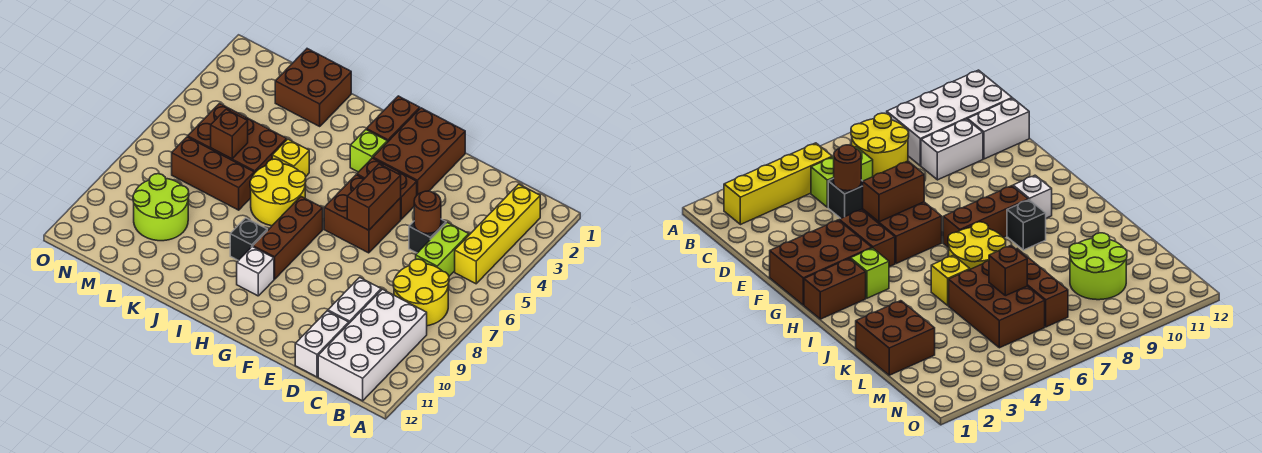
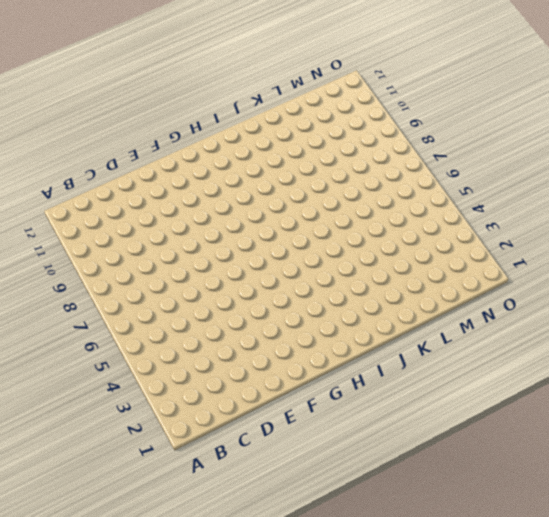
none -> yellow brick B2:B5 level 1
none -> yellow round brick B7:C8 level 1
none -> white brick B9:C12 level 1

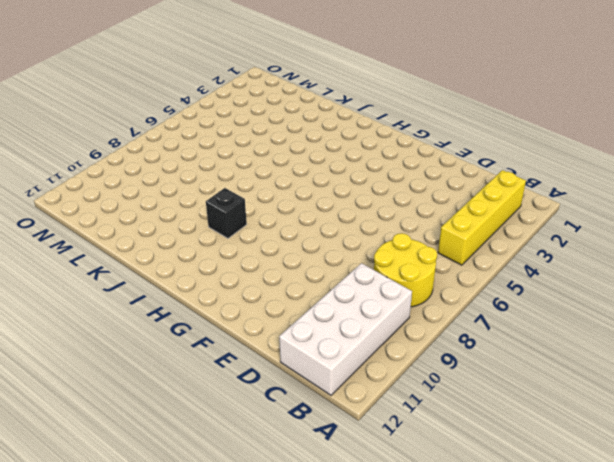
none -> lime brick C5:C6 level 1
none -> black brick D5 level 1
none -> white brick D9:D10 level 1

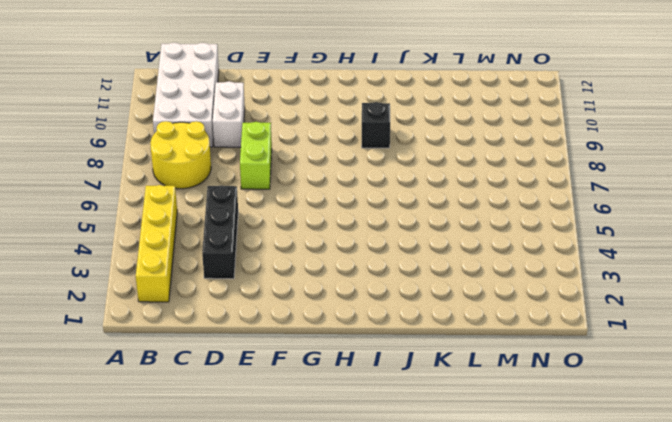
black brick D3:D5 level 1 -> black brick D5 level 1
lime brick E7:E8 level 1 -> lime brick C5:C6 level 1
none -> white brick D11:D12 level 1
none -> brown brick F1:G3 level 1
none -> brown brick F4:G4 level 1

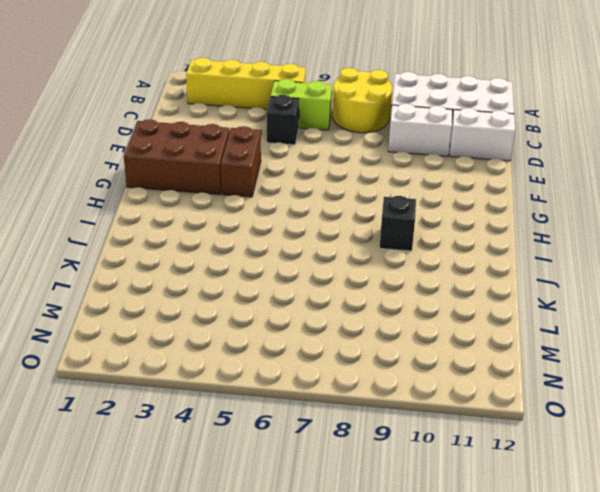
none -> brown brick F5:G6 level 1
none -> brown brick H1:H2 level 1
none -> lime brick H3 level 1

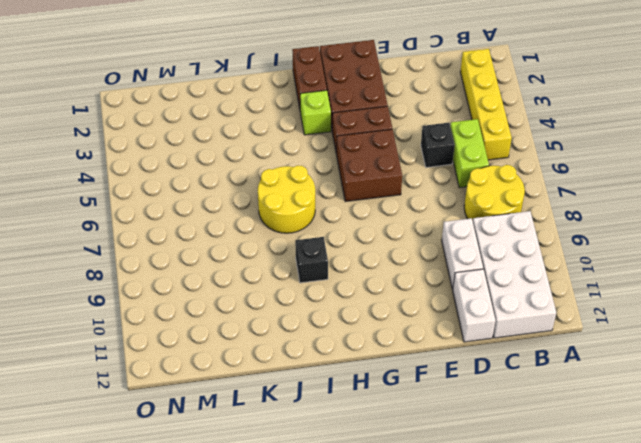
none -> brown brick H7:H9 level 1
none -> white brick H10 level 1
none -> yellow brick J5 level 1

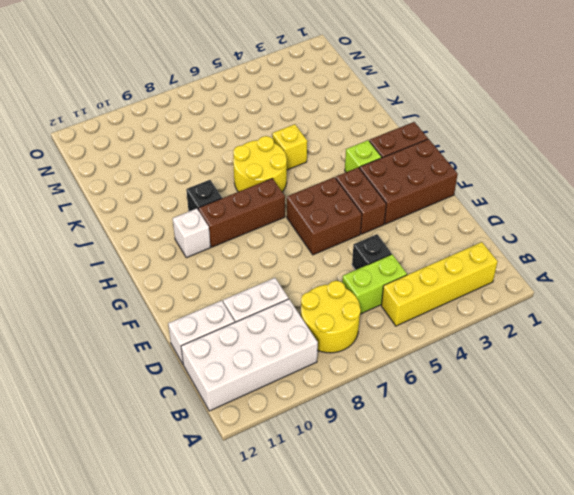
none -> brown brick K1:L2 level 1
none -> brown brick K5:M6 level 1
none -> brown brick K7:M7 level 1

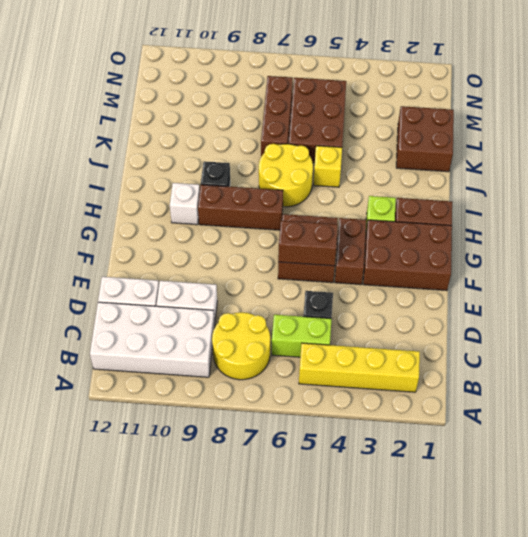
none -> lime round brick L9:M10 level 1
none -> brown round brick D5 level 2
none -> brown brick L6 level 2

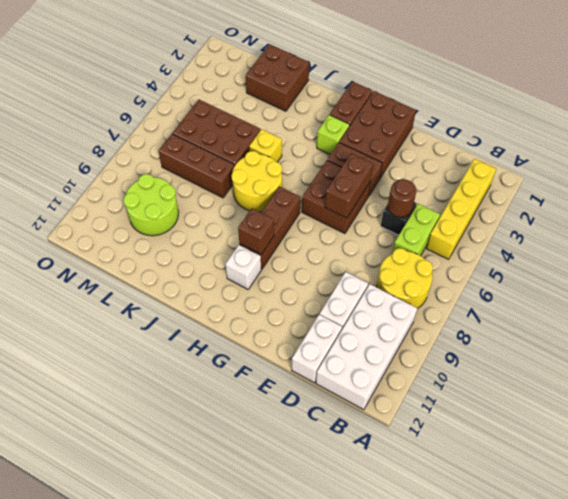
brown brick H9 level 2 -> brown brick L6 level 2
none -> black brick I9 level 1

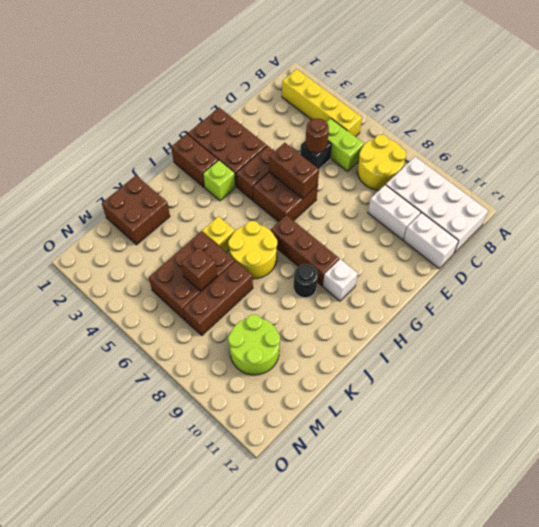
black round brick I9 level 1 -> black brick I9 level 1

